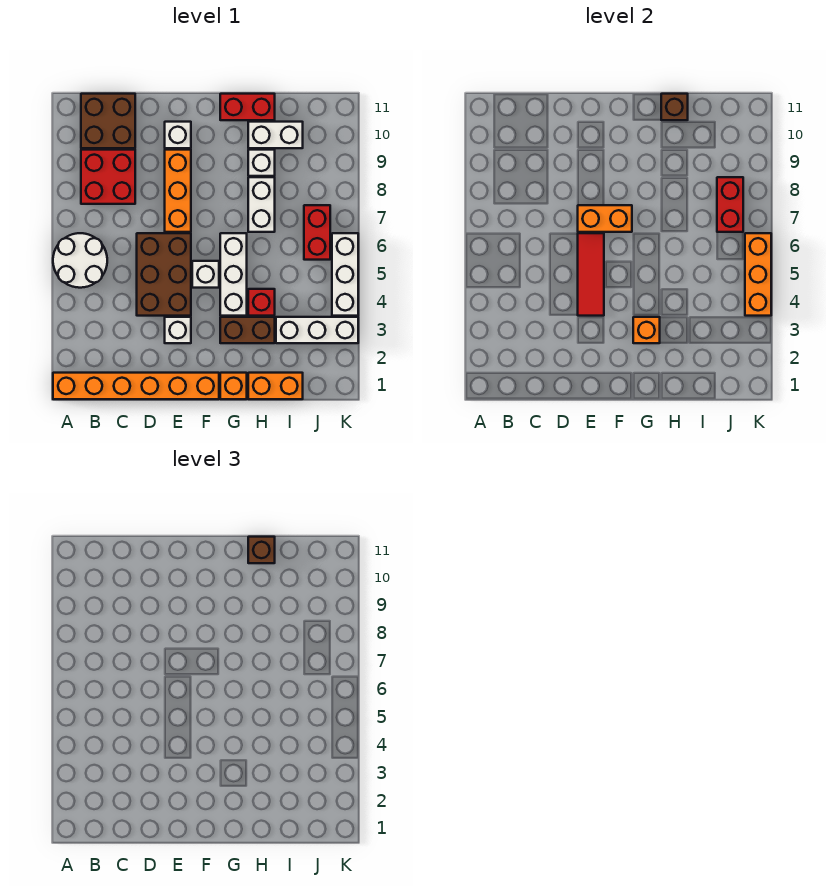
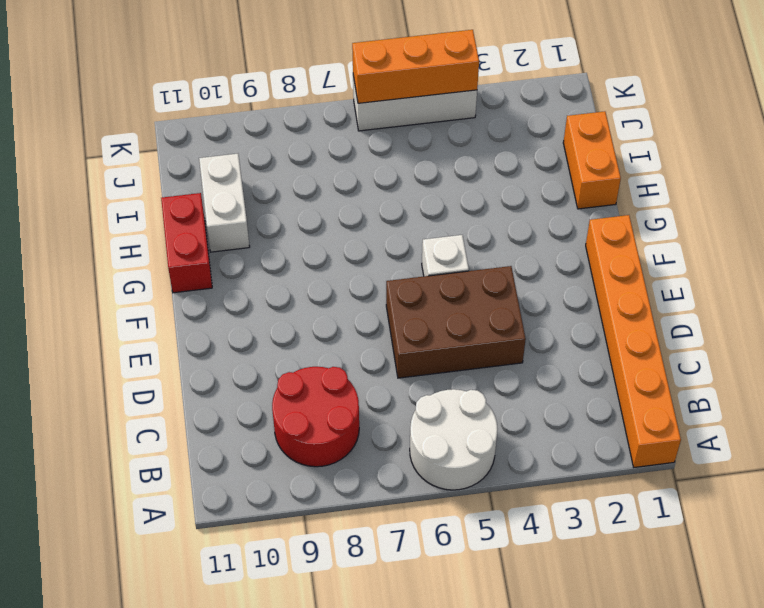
red round brick B8:C9 level 1 -> red brick B8:C9 level 1
none -> brown brick B10:C11 level 1
none -> white brick E3 level 1
none -> orange brick E7:E9 level 1

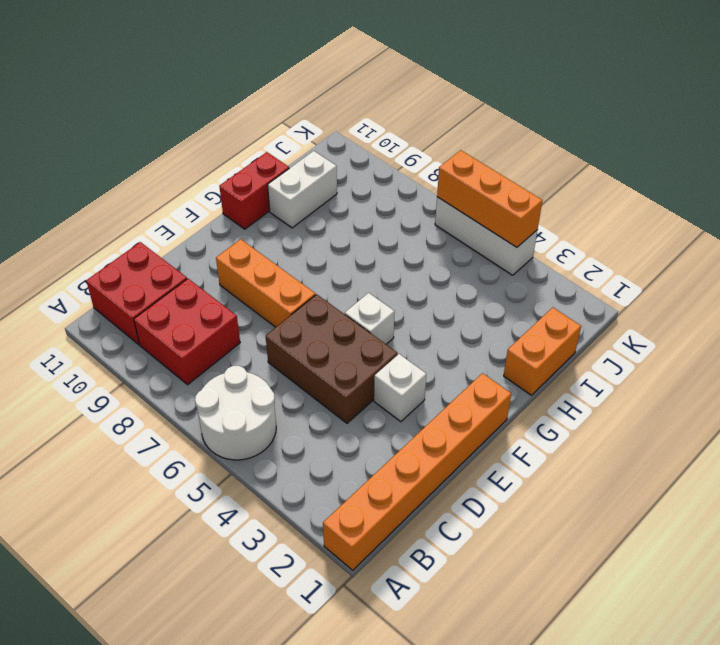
red brick B10:C11 level 1 -> brown brick B10:C11 level 1
none -> white brick E10 level 1
none -> orange brick G1 level 1
none -> brown brick G3:H3 level 1

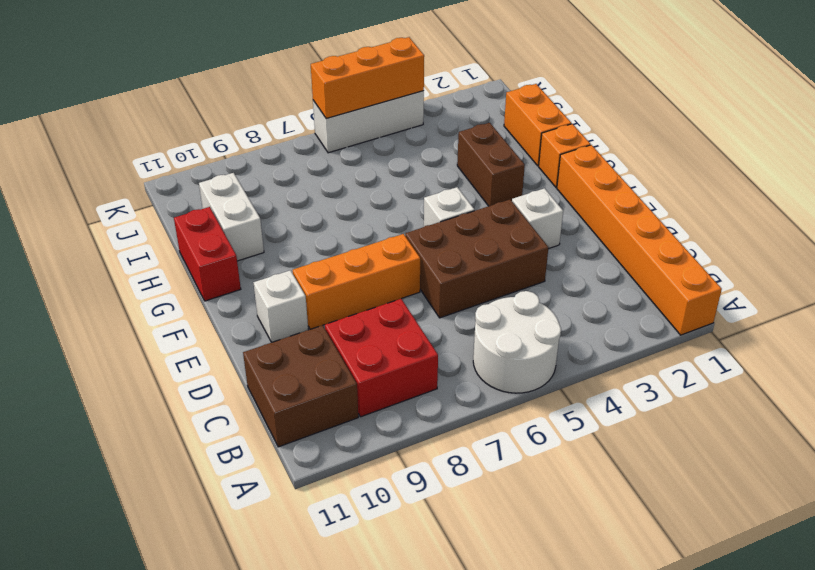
none -> white brick G4:G6 level 1
none -> red brick H4 level 1
none -> white brick H7:H8 level 1

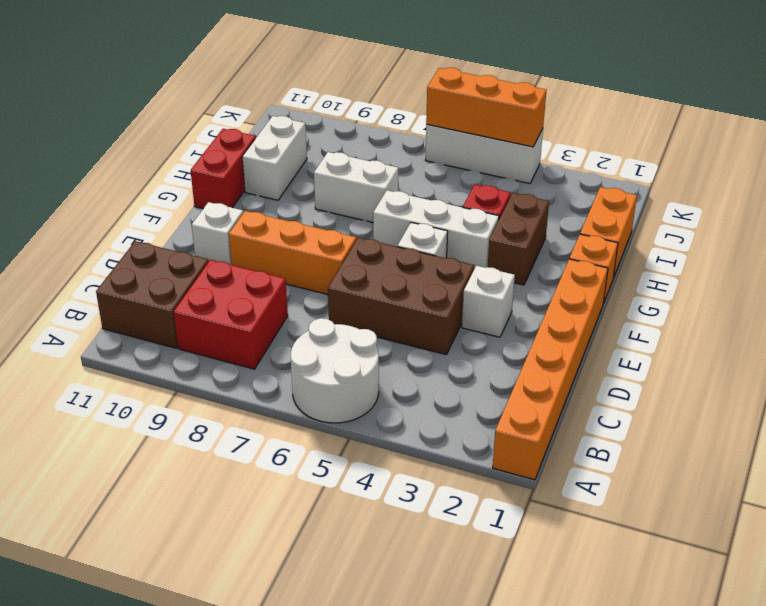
none -> white brick H9 level 1
none -> white brick I3:K3 level 1
none -> red brick J6:J7 level 1

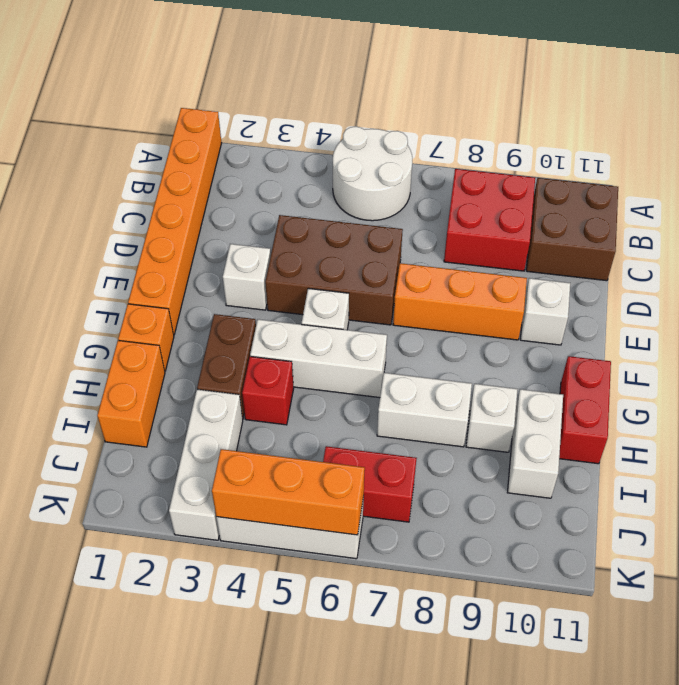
none -> red tile E4:E6 level 2
none -> orange brick E7:F7 level 2
none -> orange brick G3 level 2

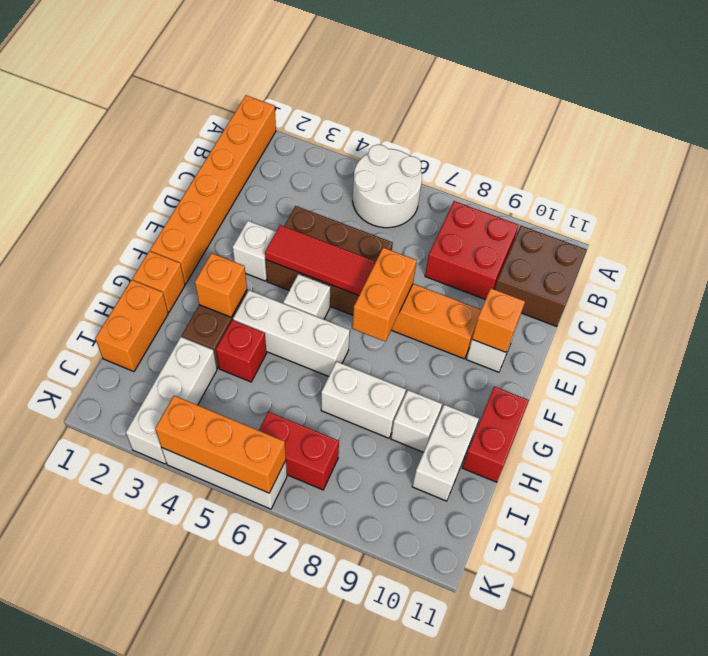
orange brick E10 level 2 -> none
none -> brown brick H11 level 2
none -> red brick J7:J8 level 2
none -> brown brick H11 level 3

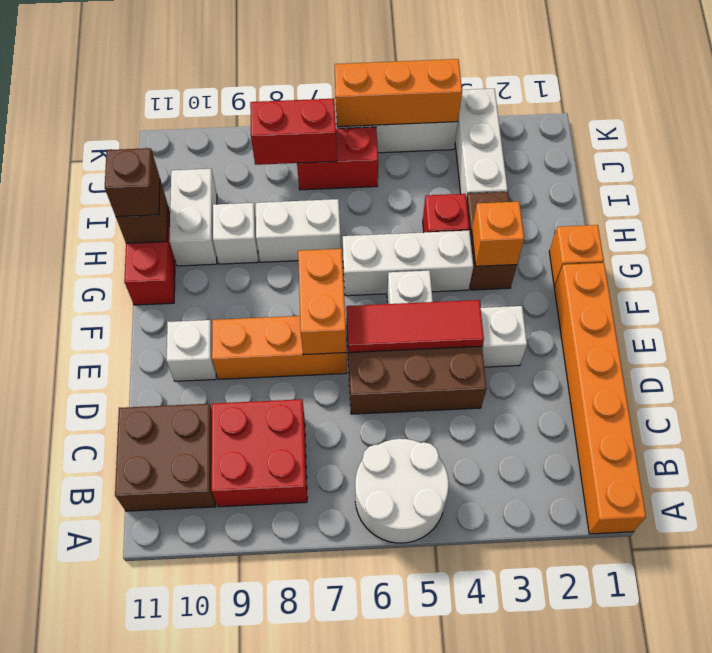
none -> orange brick H1:I1 level 1

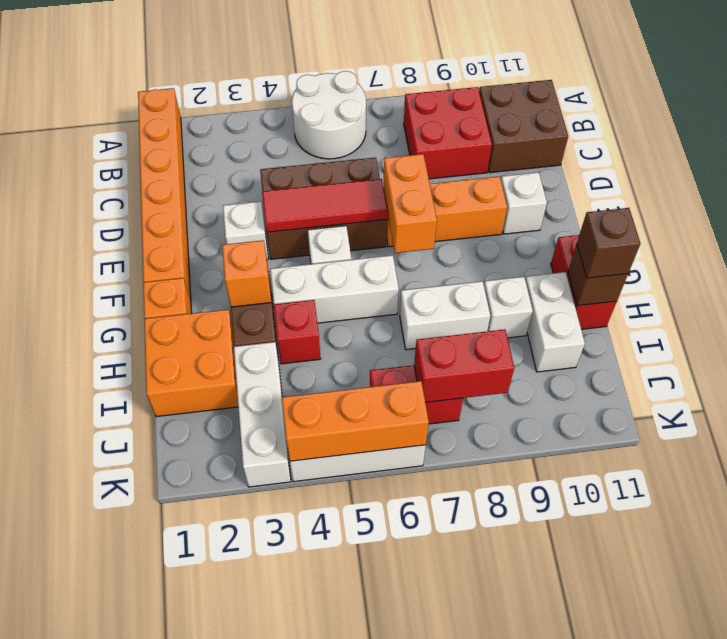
orange brick H1:I2 level 1 -> orange brick H1:I1 level 1

